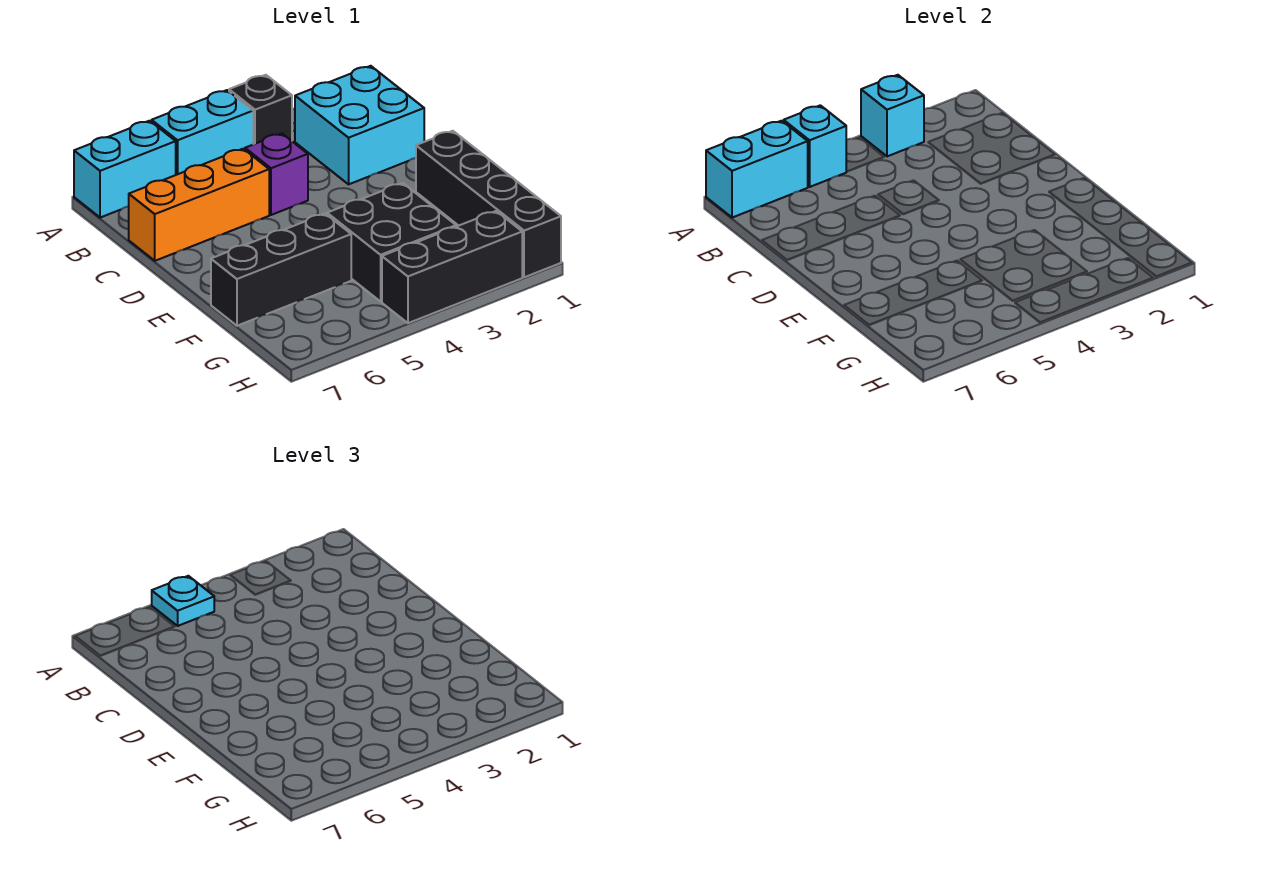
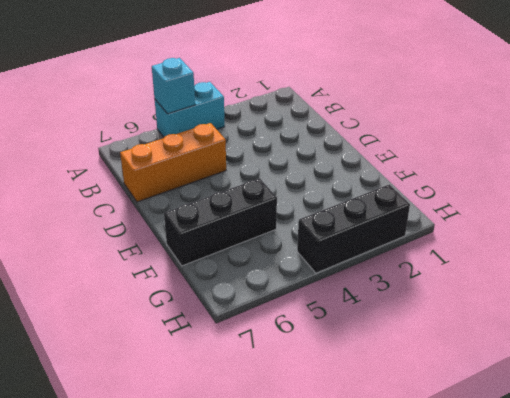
none -> black brick A3 level 1
none -> cyan brick A6:A7 level 1
none -> cyan brick B1:C2 level 1

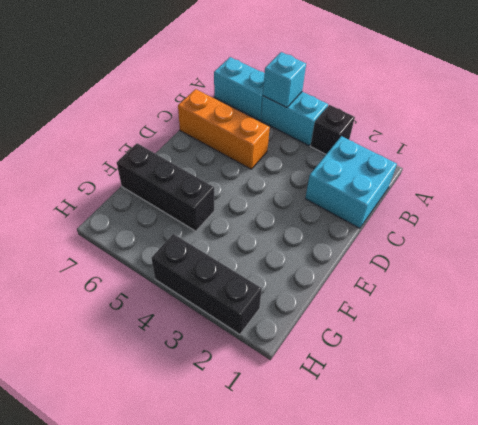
none -> purple brick C4 level 1
none -> black brick E1:H1 level 1
none -> black brick F3:G4 level 1

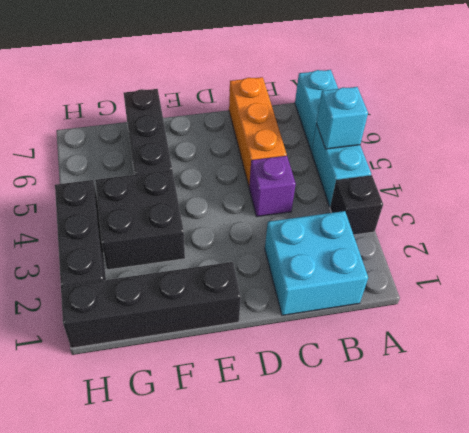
none -> cyan brick A3 level 2
none -> cyan brick A6:A7 level 2
none -> cyan plate A5 level 3

